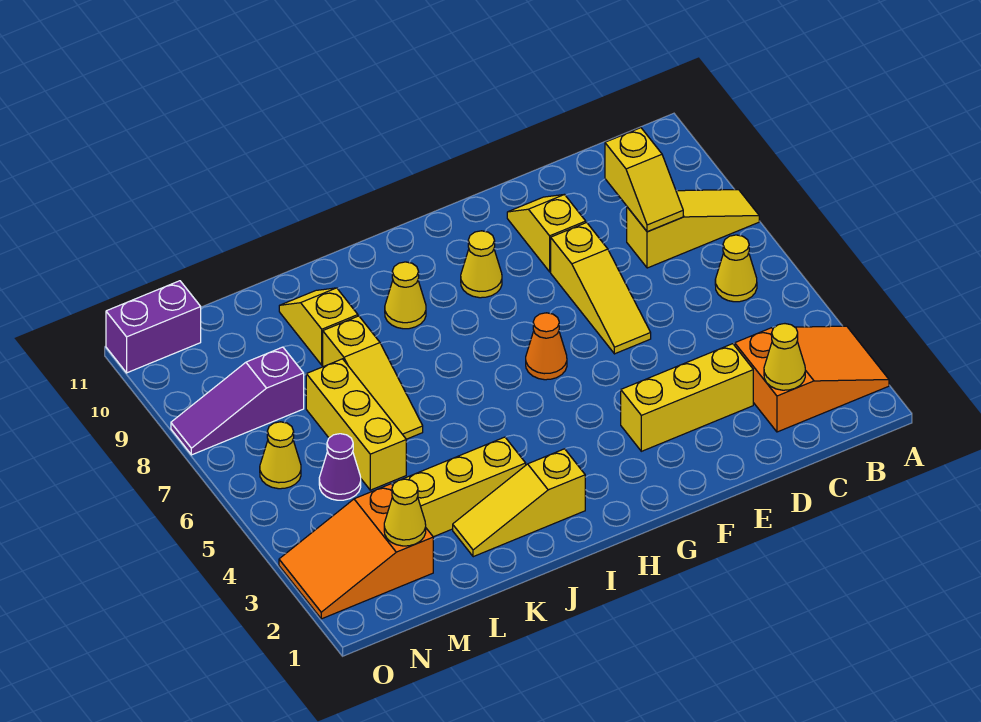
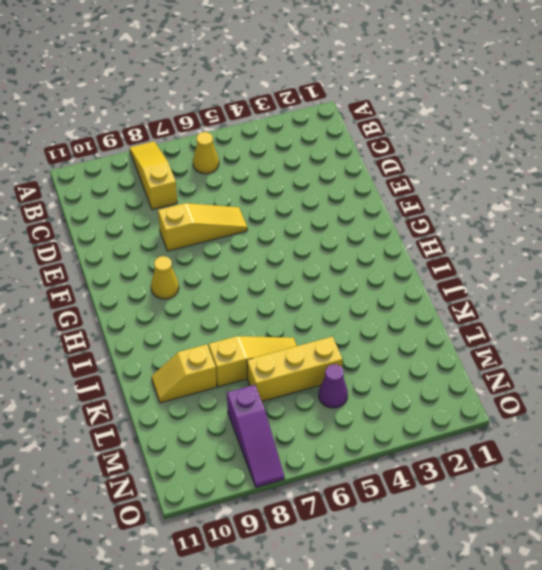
none -> orange slope A2:C3 level 1 top C
none -> yellow brick D3:F3 level 1
none -> yellow slope E9:E10 level 1 top 9

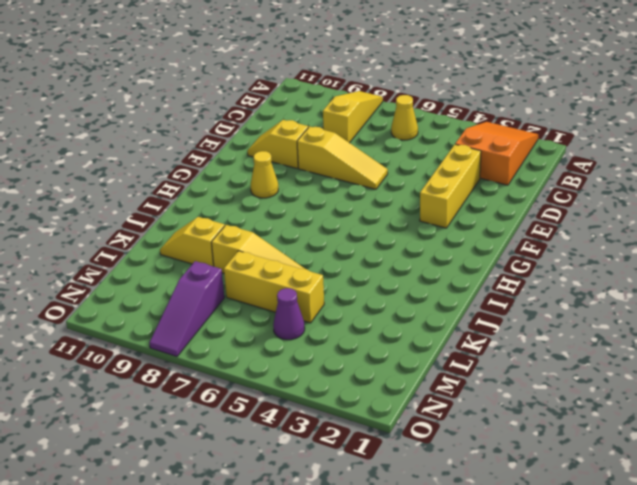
none -> orange cone G6 level 1
none -> yellow slope I2:K2 level 1 top I
none -> yellow cone I9 level 1

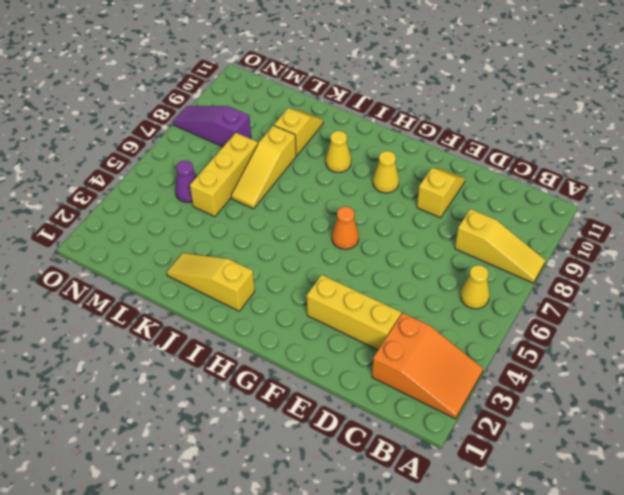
none -> yellow slope E6:E8 level 1 top 8
none -> yellow brick J3:L3 level 1
none -> orange slope M2:O3 level 1 top M

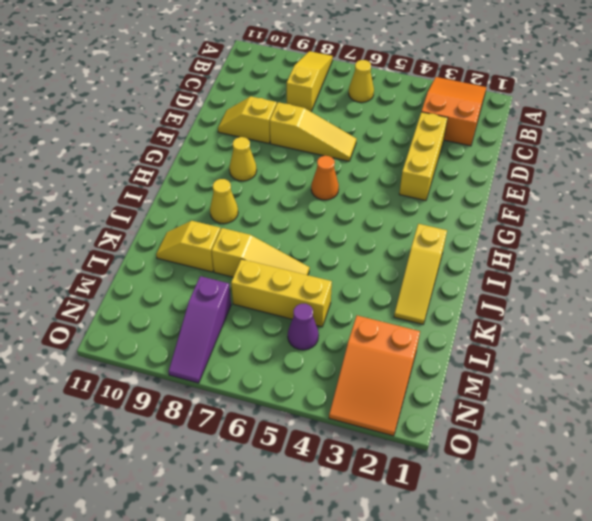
none -> yellow brick J3:L3 level 1
none -> yellow cone N6 level 1
none -> purple brick N11:O11 level 1

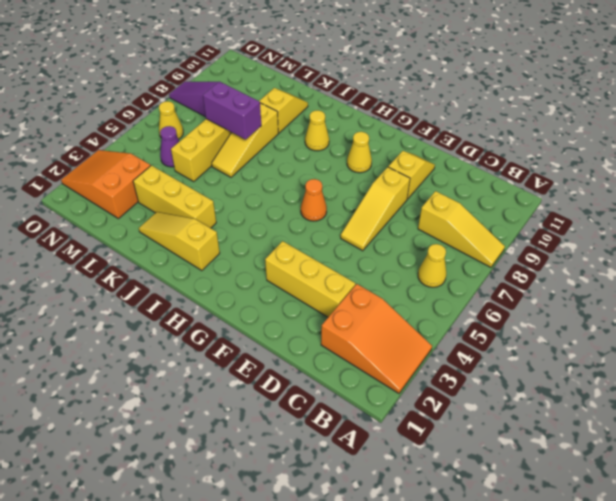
purple brick K7:L7 level 2 -> purple brick N11:O11 level 1
none -> yellow cone C2 level 2
none -> yellow slope C8:C9 level 2 top 9
none -> yellow cone M2 level 2

